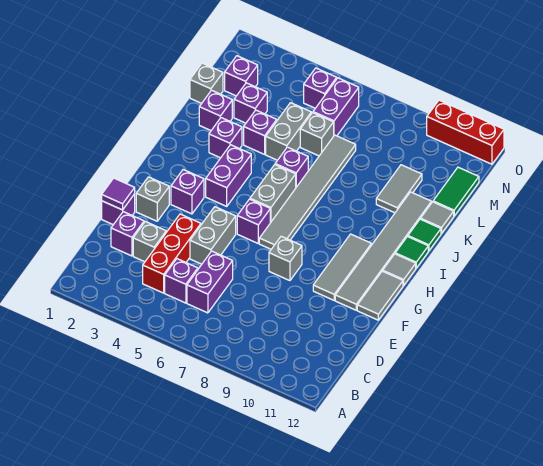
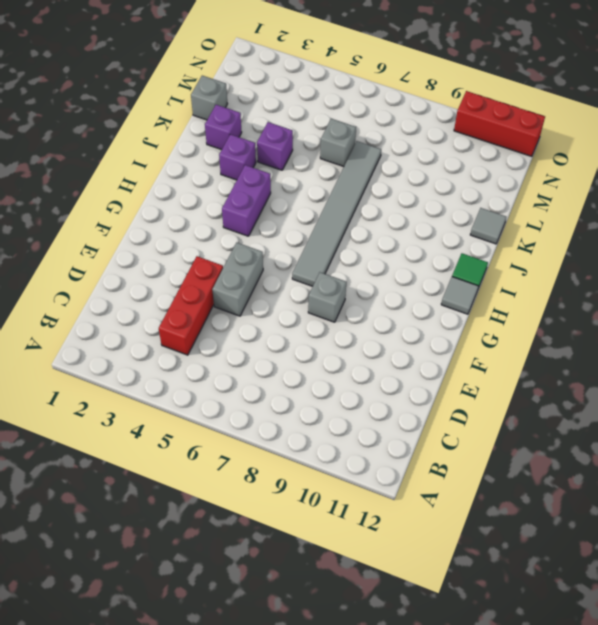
none -> purple brick C5 level 1
none -> purple brick C6:D6 level 1
none -> purple brick D2 level 1
none -> grey brick D3 level 1

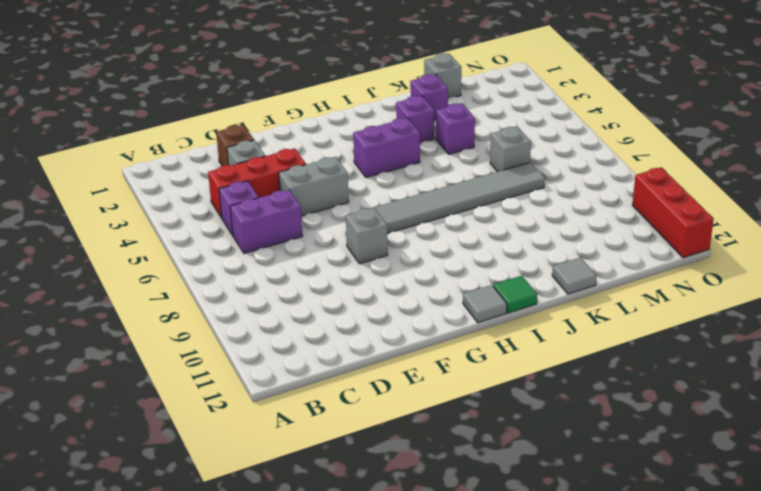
brown brick D2 level 1 -> purple brick D2 level 1
none -> purple brick E1 level 1
none -> grey brick F2 level 1
none -> grey tile F10:H10 level 1
none -> grey tile F11:K11 level 1

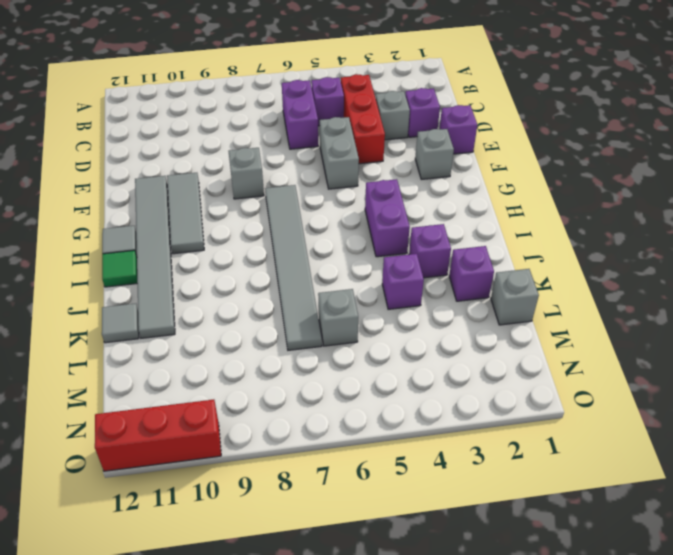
none -> grey tile F12:G12 level 1
none -> purple brick G3 level 1
none -> purple brick G6 level 1
none -> grey brick H6:I6 level 1

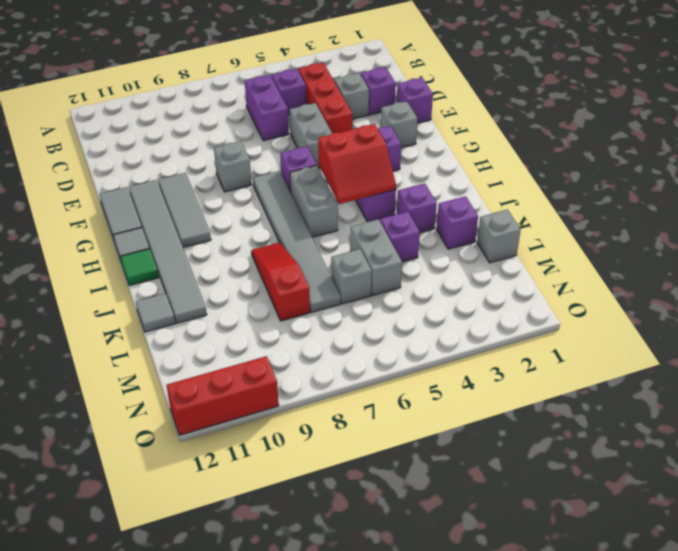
red slope H4:I5 level 2 top H -> none
red slope J8:L8 level 1 top L -> none
none -> purple brick J6 level 1
none -> green tile J12 level 1
none -> grey tile K10:L10 level 1
none -> purple brick L3 level 1

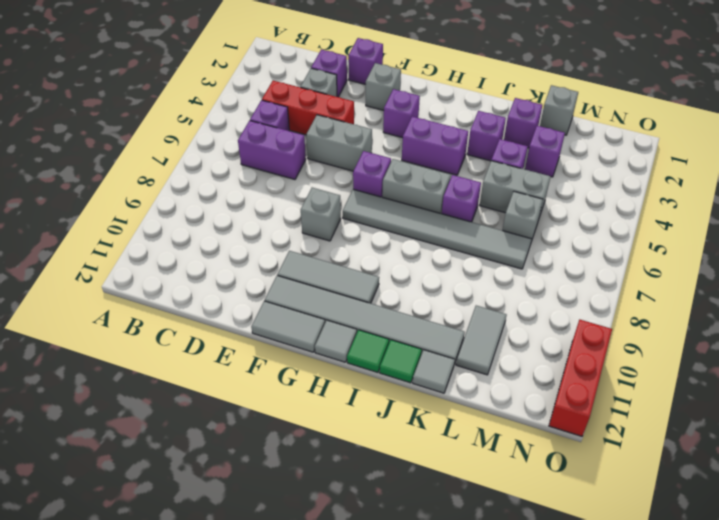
grey tile L10:L11 level 1 -> grey tile K10:L10 level 1
none -> green tile L12:M12 level 1
none -> purple brick M2 level 1
none -> purple brick M6:N6 level 1
none -> purple brick N5 level 1

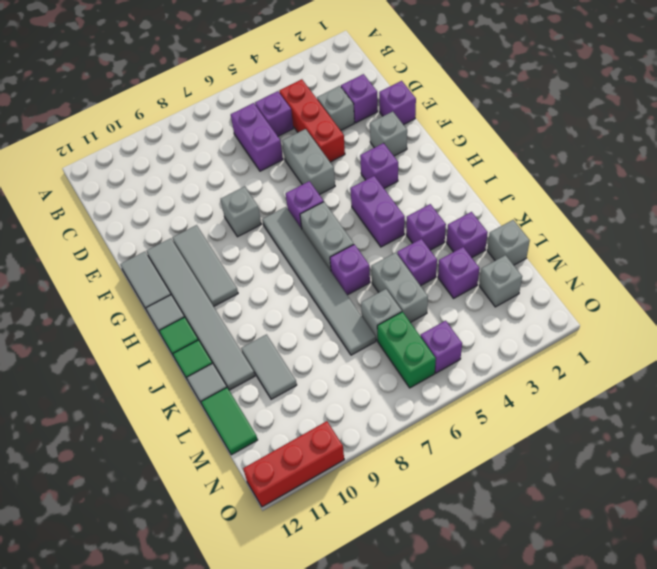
grey brick M2 level 1 -> purple brick M2 level 1
green brick M6:N6 level 1 -> purple brick M6:N6 level 1
none -> purple tile E1 level 2

